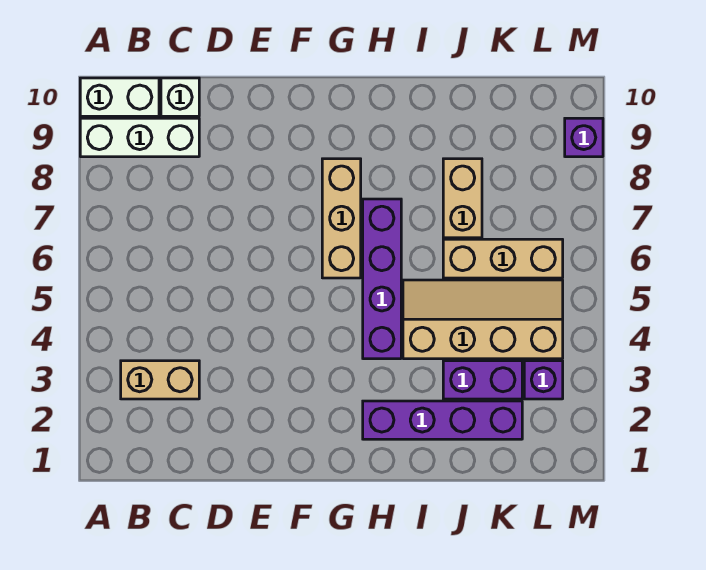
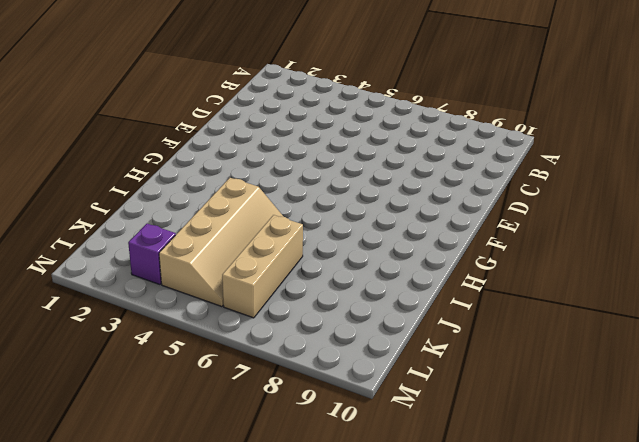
none -> white brick A9:C9 level 1
none -> white brick A10:B10 level 1
none -> tan brick B3:C3 level 1

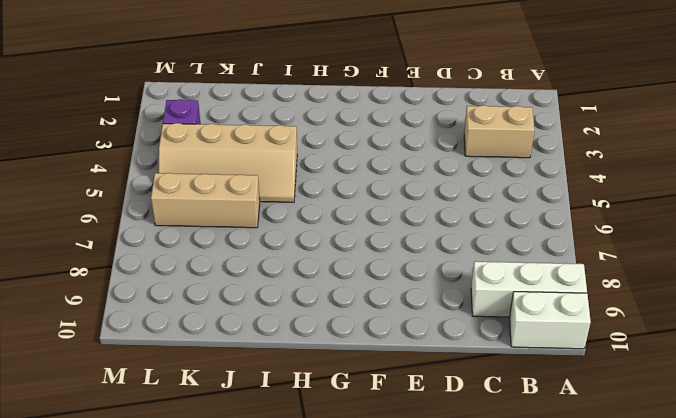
none -> white brick C10 level 1
none -> tan brick G6:G8 level 1
none -> purple brick H2:K2 level 1

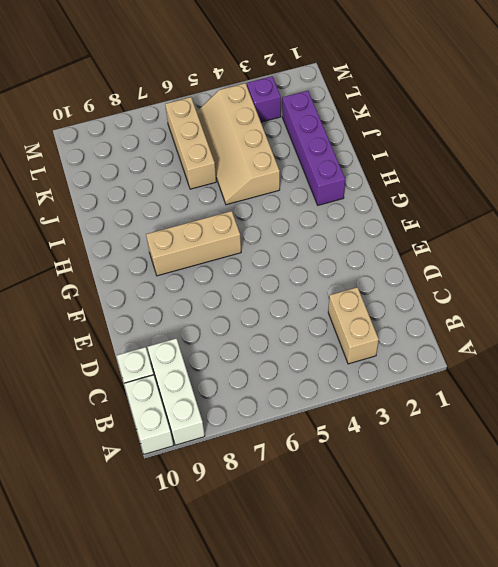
none -> purple brick H4:H7 level 1
none -> purple brick J3:K3 level 1
none -> tan brick J7:J8 level 1

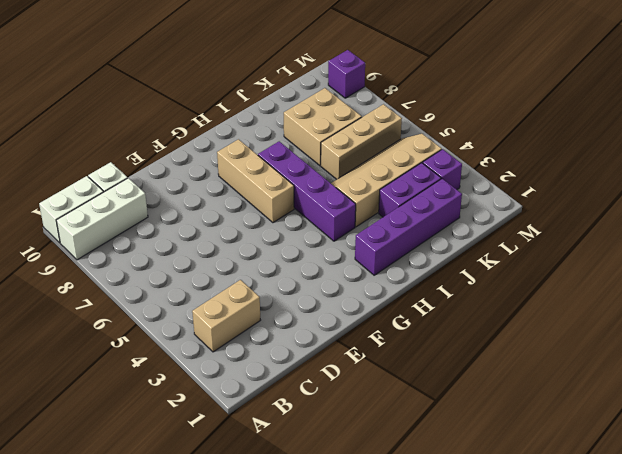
tan brick J7:K8 level 1 -> tan brick J7:J8 level 1

